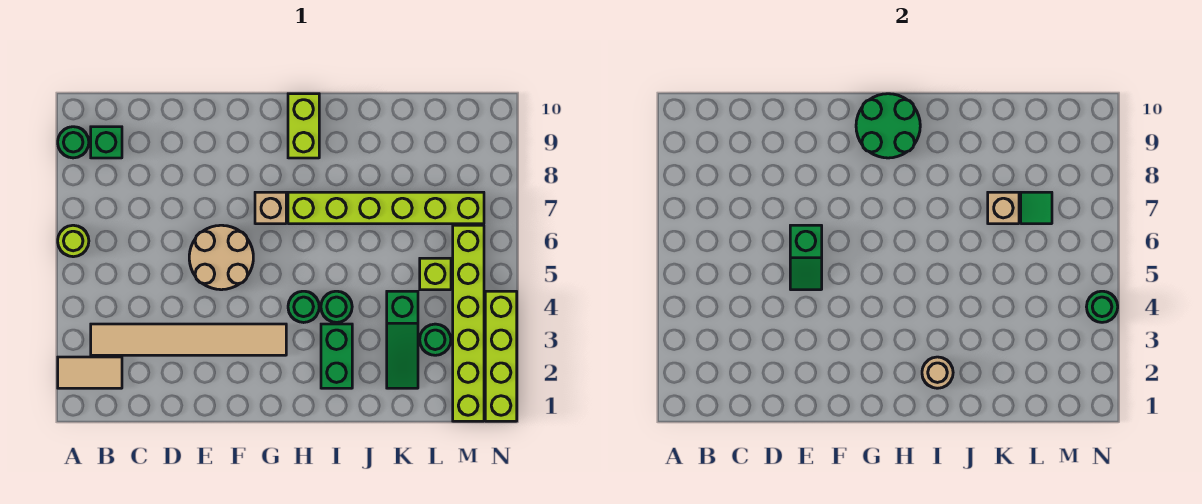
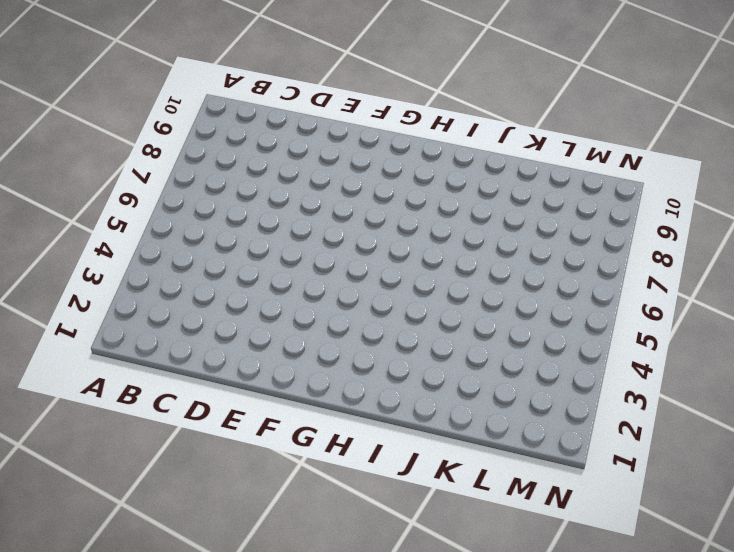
none -> tan tile A2:B2 level 1
none -> lime round brick A6 level 1
none -> green round brick A9 level 1

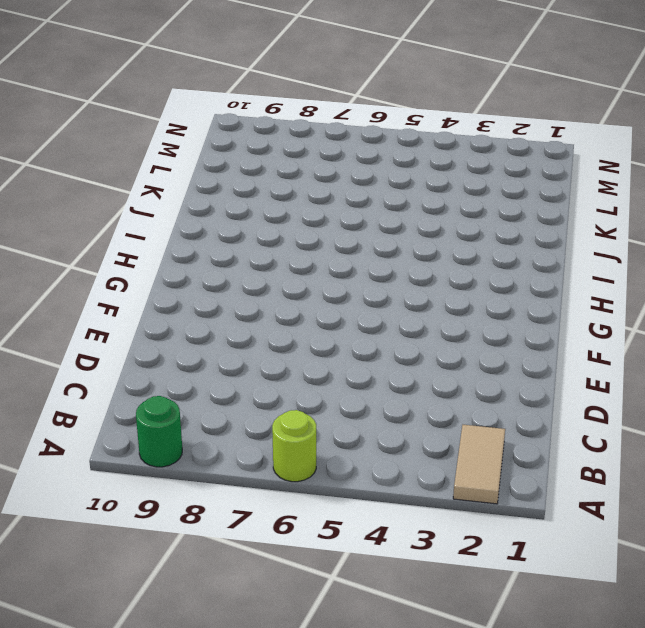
none -> tan tile B3:G3 level 1
none -> green brick B9 level 1
none -> tan round brick E5:F6 level 1

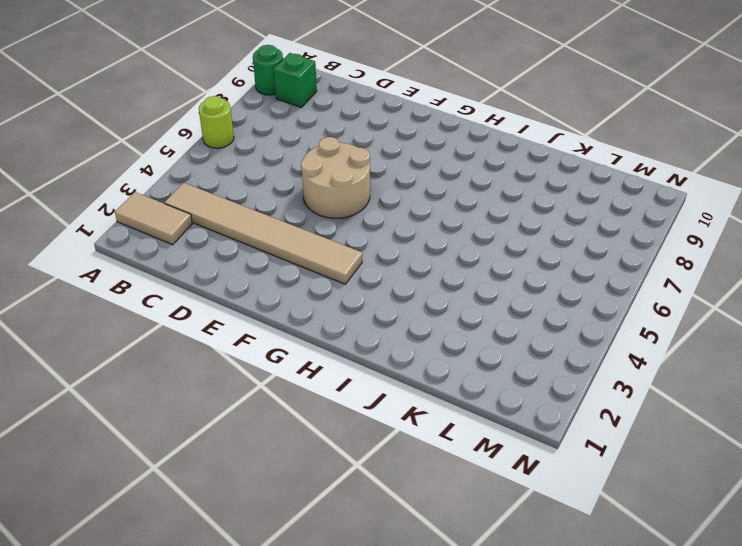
none -> tan brick G7 level 1
none -> green round brick H4 level 1
none -> lime brick H7:M7 level 1

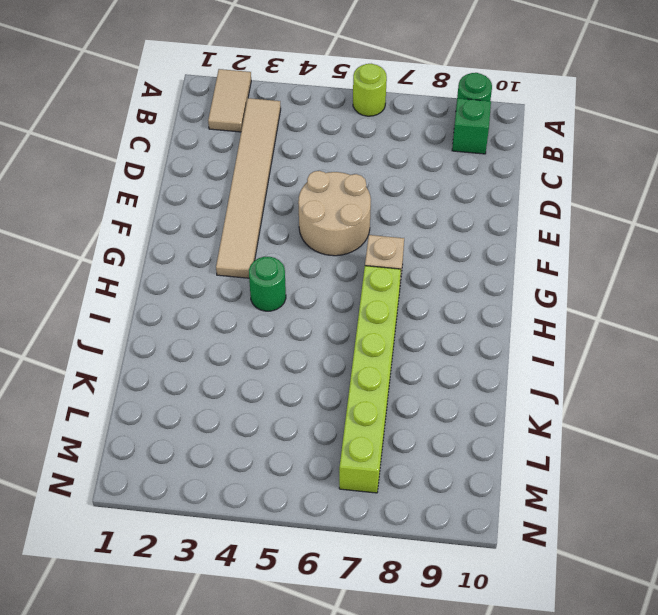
none -> lime brick H9:H10 level 1
none -> green brick I2:I3 level 1
none -> green round brick I4 level 1

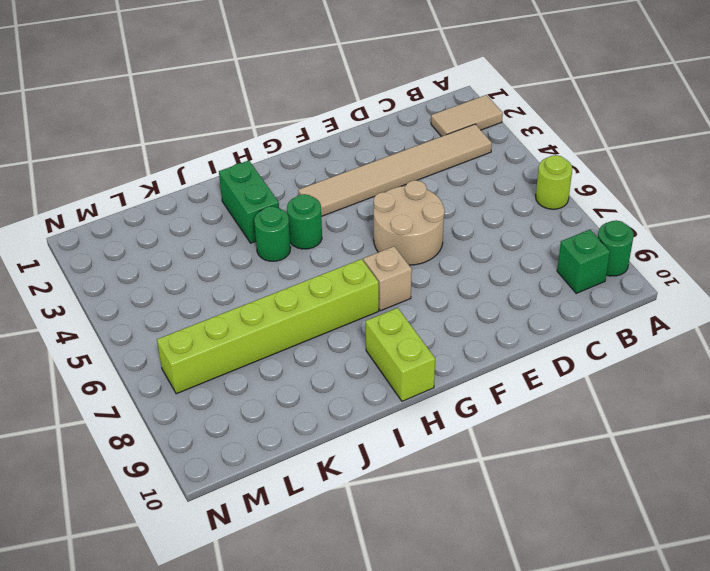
none -> green slope K2:K4 level 1 top 4
none -> green round brick L3 level 1
none -> lime brick L5 level 1

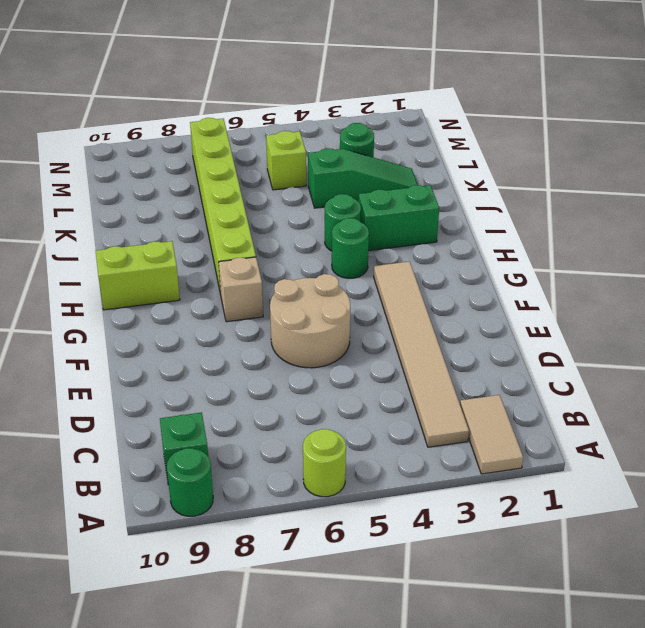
none -> lime brick M1:M6 level 1
none -> lime brick N1:N4 level 1
none -> green slope E5:E6 level 2 top 6

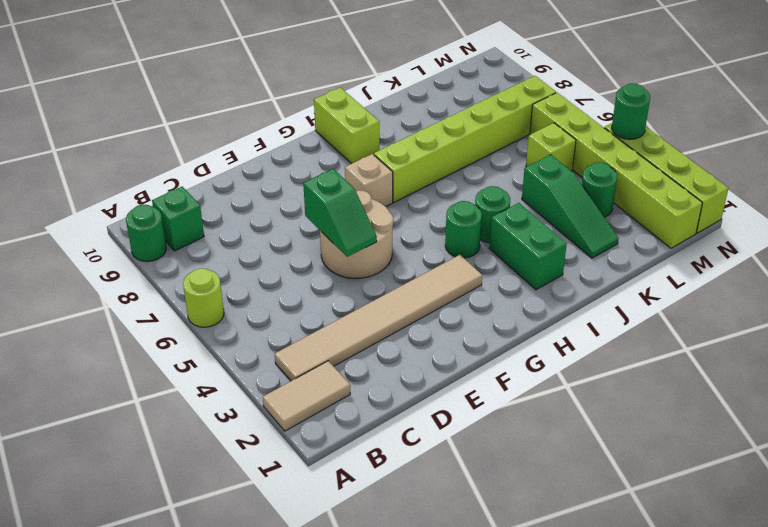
none -> green round brick G9:H10 level 2
none -> tan round brick I2 level 2
none -> tan brick K7 level 2

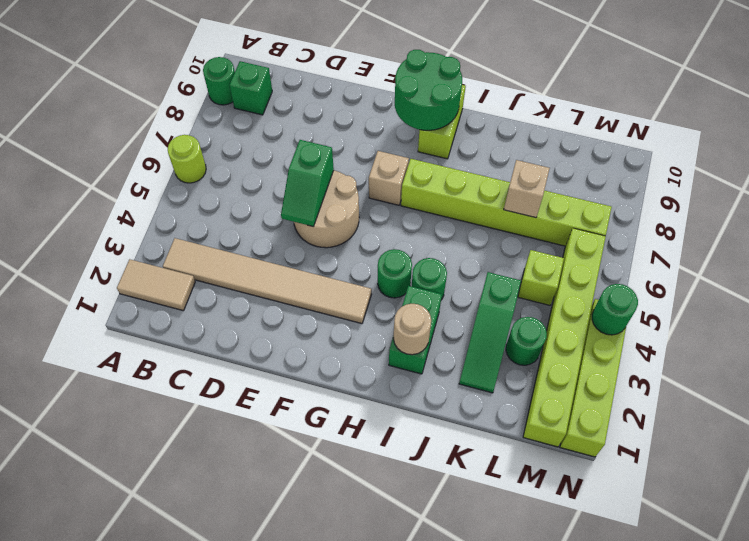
none -> green tile L7 level 2

